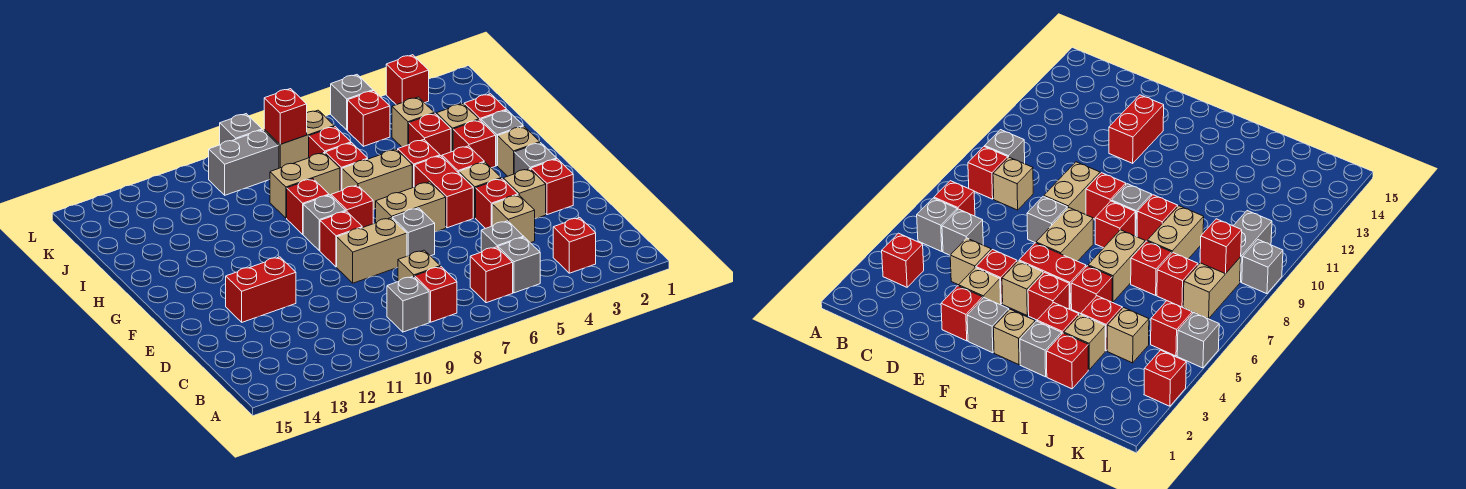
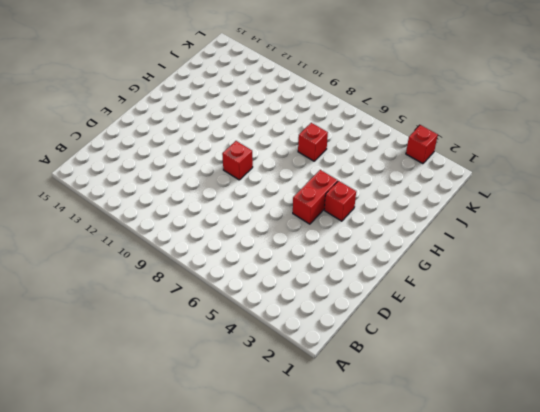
none -> red brick B3 level 1
none -> grey brick B5 level 1
none -> red brick B6 level 1
none -> red brick B8 level 1

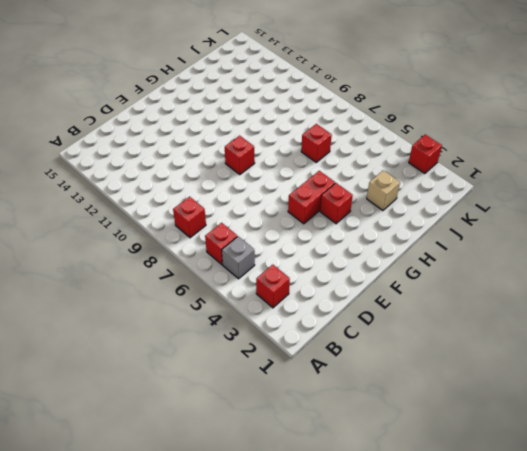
none -> grey brick B9 level 1
none -> grey brick C5 level 1
none -> tan brick C8 level 1
none -> tan brick D4 level 1

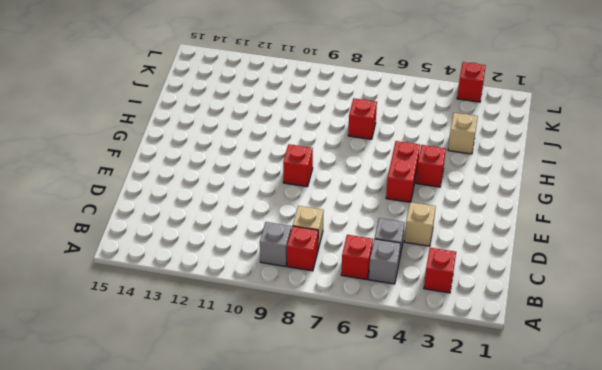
none -> red brick E2 level 1
none -> tan brick E3 level 1
none -> red brick E4 level 1
none -> grey brick E7 level 1

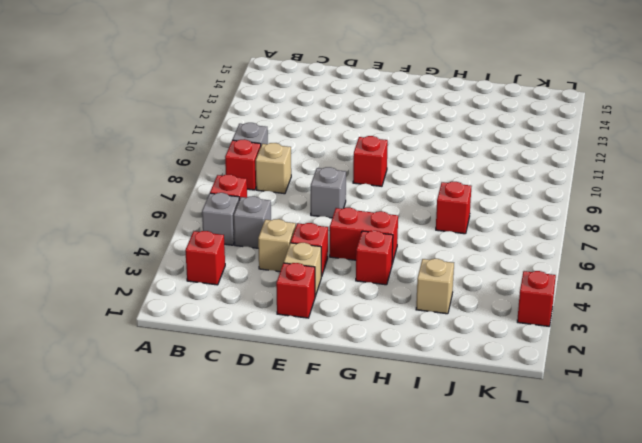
none -> tan brick E8:E9 level 1
none -> red brick E12:E13 level 1
none -> grey brick F2 level 1
none -> tan brick F4 level 1

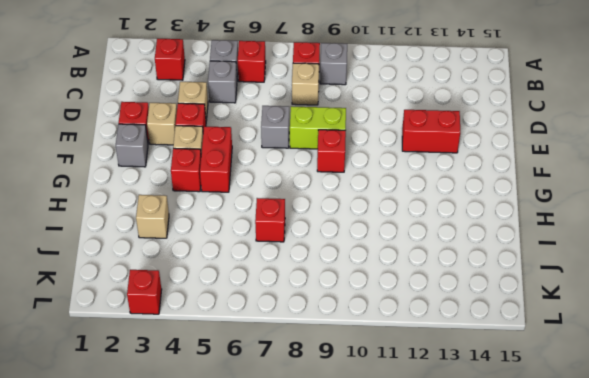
lime brick E8:E9 level 1 -> tan brick E8:E9 level 1
none -> tan brick F6:F7 level 1
none -> tan brick G2 level 1
none -> red brick G8 level 1
none -> grey brick G9 level 1

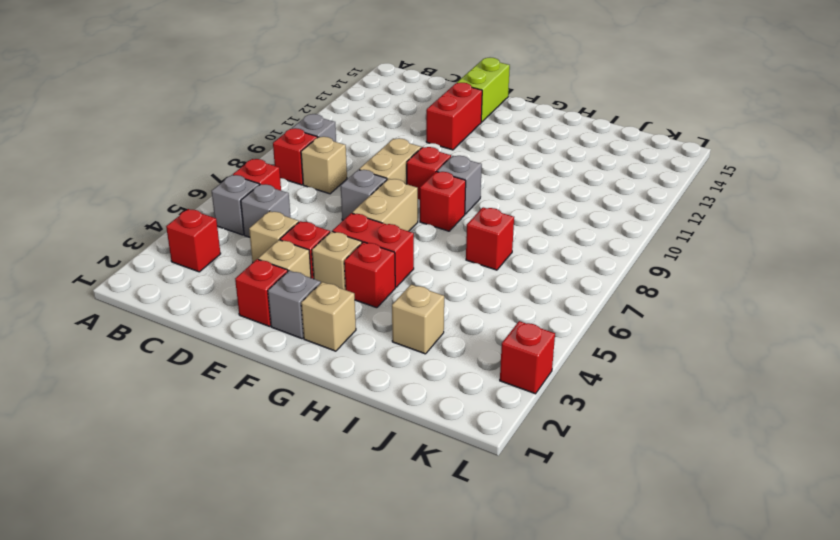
lime brick E14:E15 level 1 -> none
none -> grey brick H2 level 1
none -> red brick H3 level 1
none -> red brick H5 level 1
none -> tan brick H6:H7 level 1

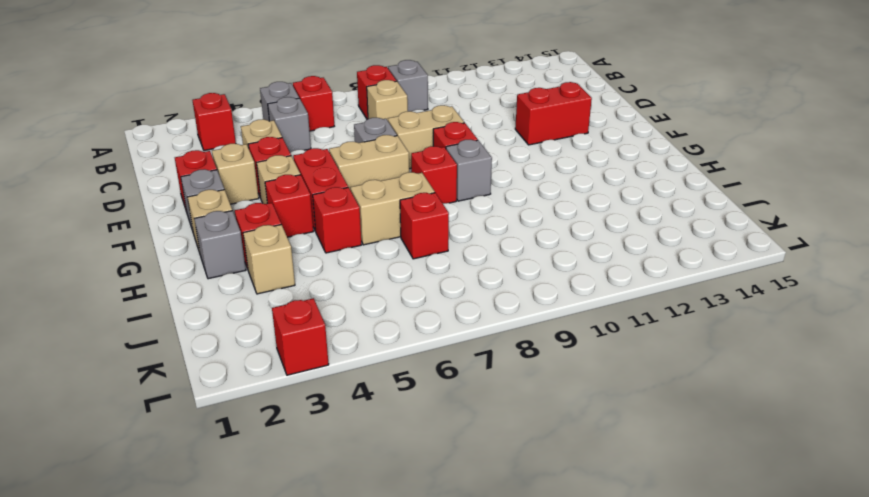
none -> red brick H9 level 1
none -> red brick I2 level 1
none -> red brick I4 level 1
none -> tan brick I8:I9 level 1

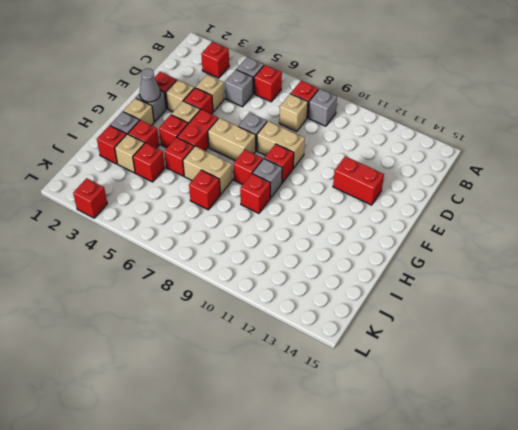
grey cone F2 level 2 -> none
none -> tan brick I8:I9 level 1
none -> tan brick J4 level 1
none -> red brick J7 level 1
none -> red brick K5 level 1

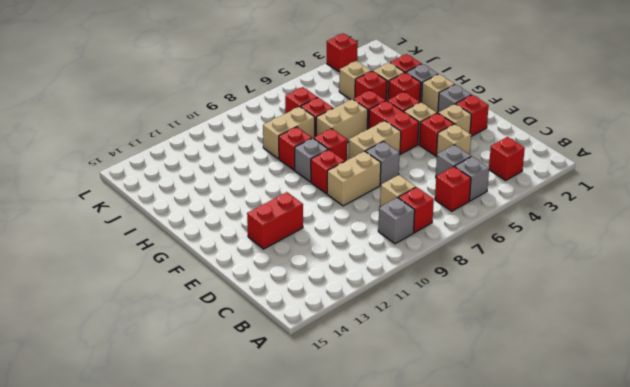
none -> red brick K5 level 1
none -> tan brick K7:K8 level 1
none -> grey brick K9:K10 level 1
none -> grey brick L5 level 1

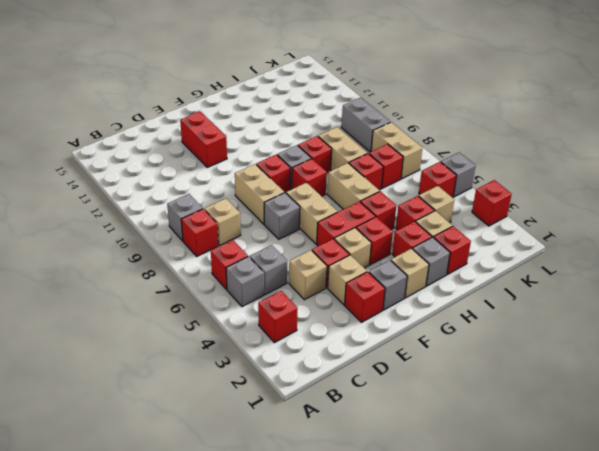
none -> grey brick L9 level 1
none -> red brick K8 level 2

